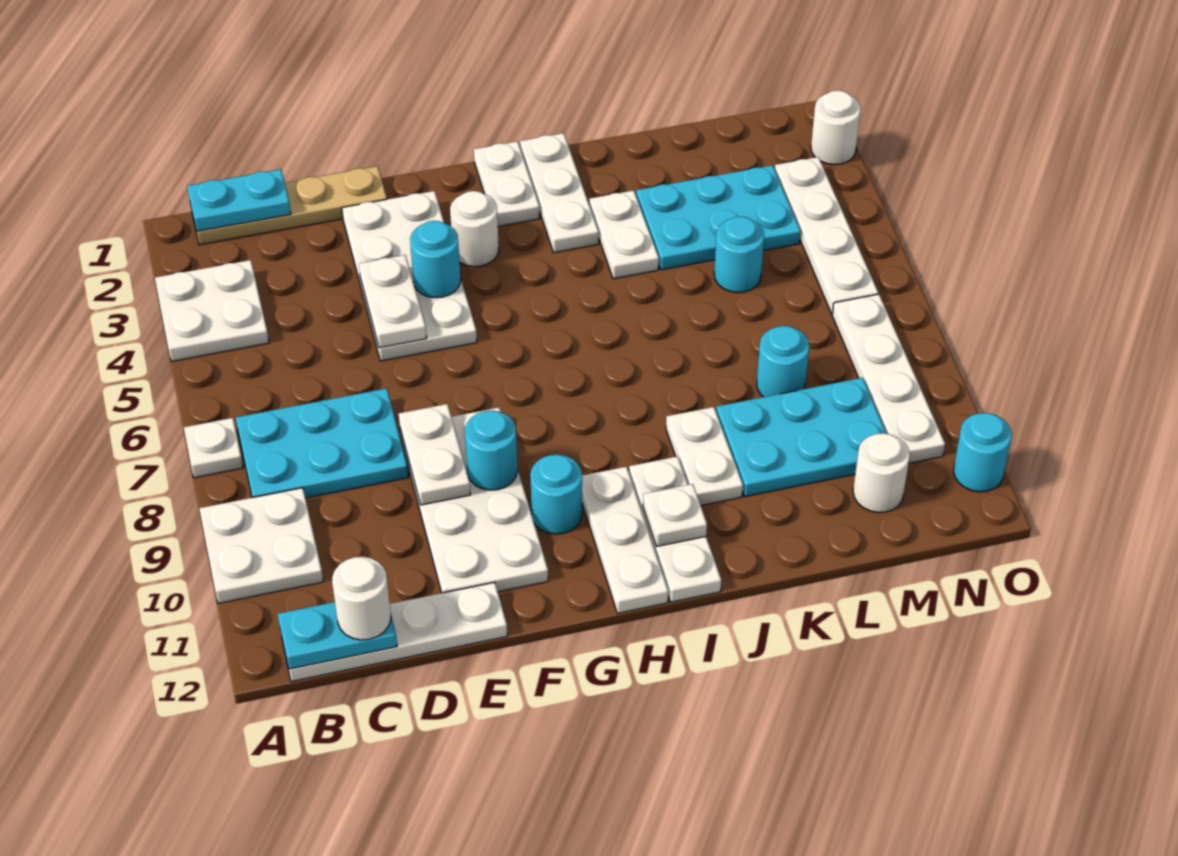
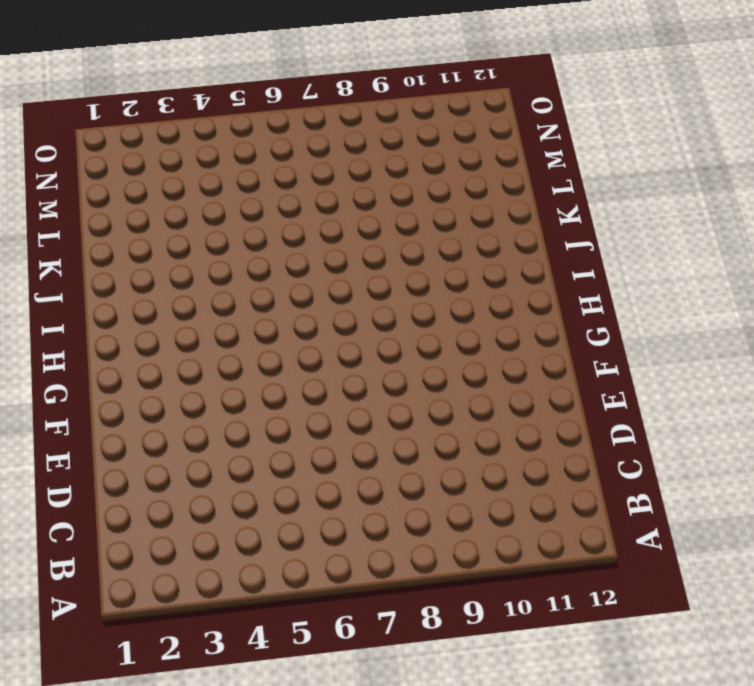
none -> white plate A3:B4 level 1
none -> white plate A7 level 1
none -> white plate A9:B10 level 1
none -> tan plate B1:E1 level 1

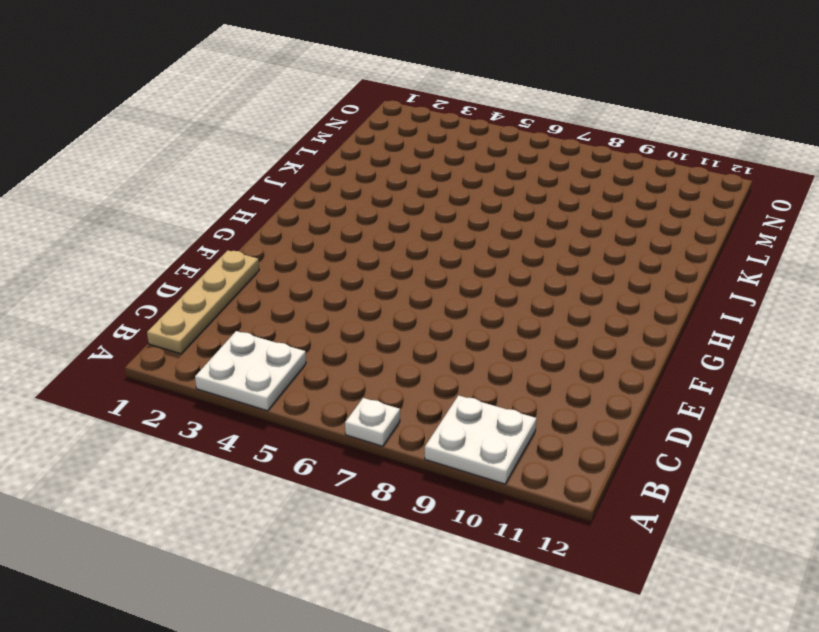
none -> cyan plate B7:D8 level 1
none -> white plate B12:E12 level 1
none -> white plate E2:F5 level 1
none -> white plate E8:F11 level 1

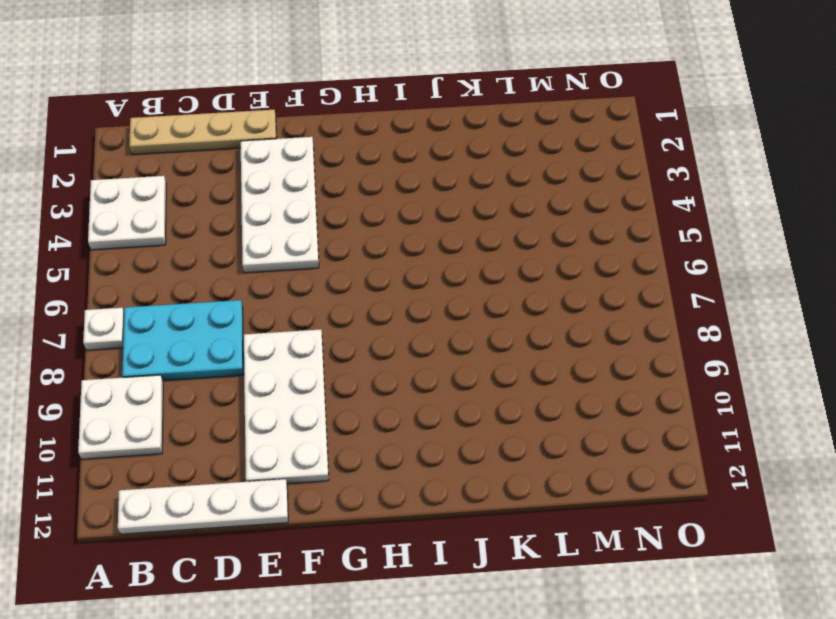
none -> white round brick G3 level 1
none -> cyan round brick G10 level 1
none -> white plate H1:H2 level 1
none -> white plate H10:H12 level 1

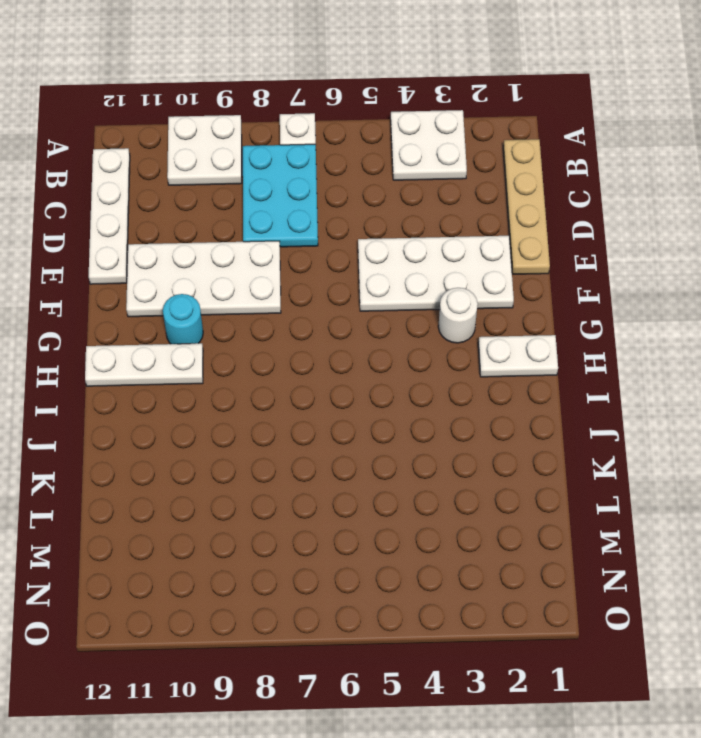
none -> white plate I1:I3 level 1
none -> white plate I10:I12 level 1
none -> white plate J3:J4 level 1
none -> white plate J9:J10 level 1

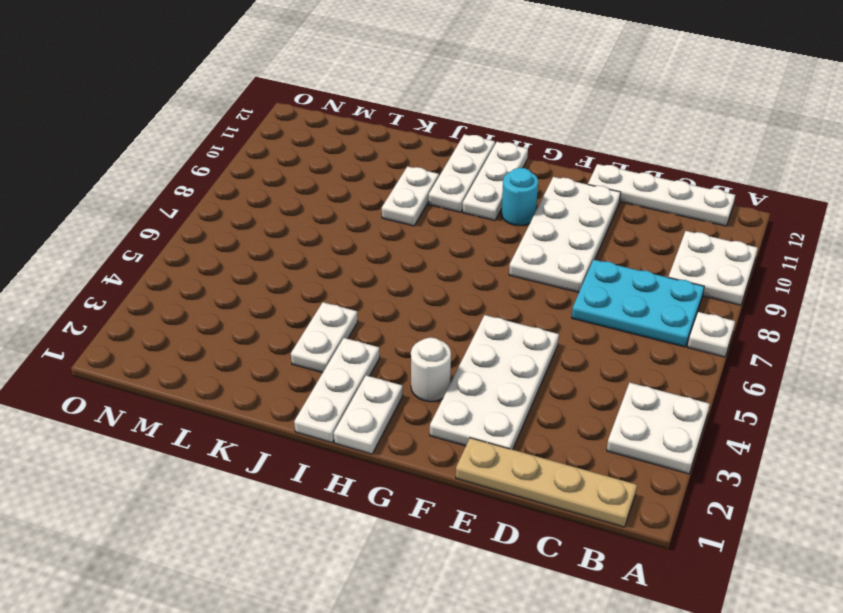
none -> cyan plate K3:M4 level 1
none -> cyan plate K9:M10 level 1
none -> cyan round brick L5 level 1
none -> cyan round brick L8 level 1

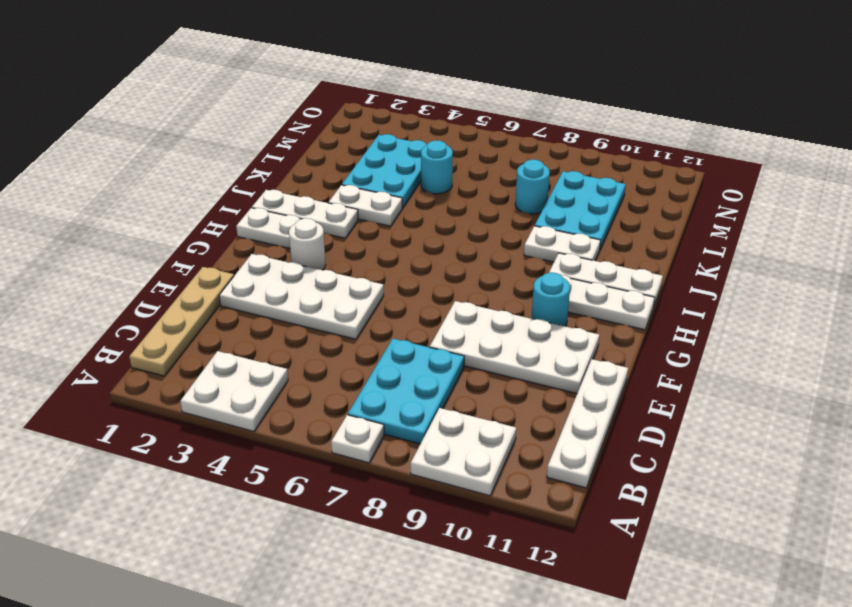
none -> white round brick M11 level 1
none -> white plate N3:N6 level 1
none -> white plate N7:N10 level 1
none -> white round brick O2 level 1

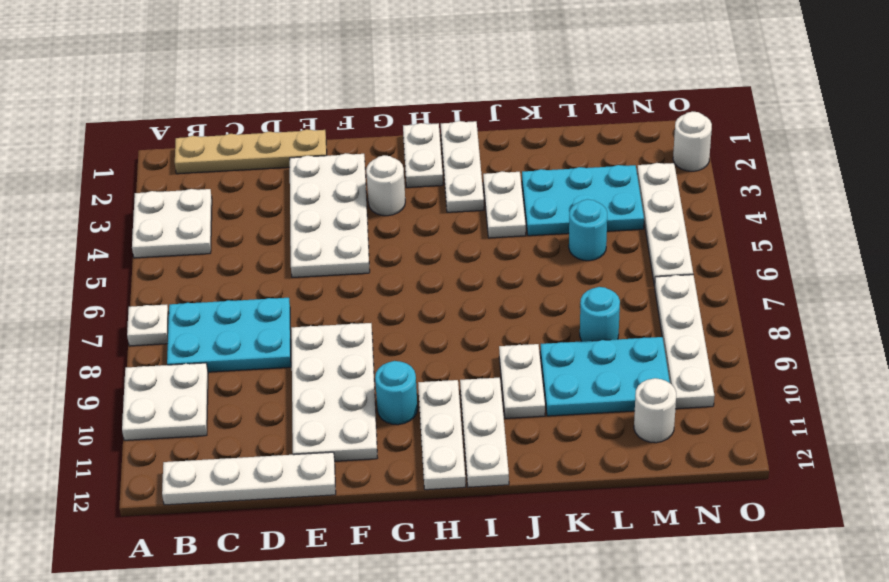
none -> cyan round brick O11 level 1
none -> cyan plate B1:C1 level 2
none -> cyan plate B12:C12 level 2
none -> white plate E4:E5 level 2

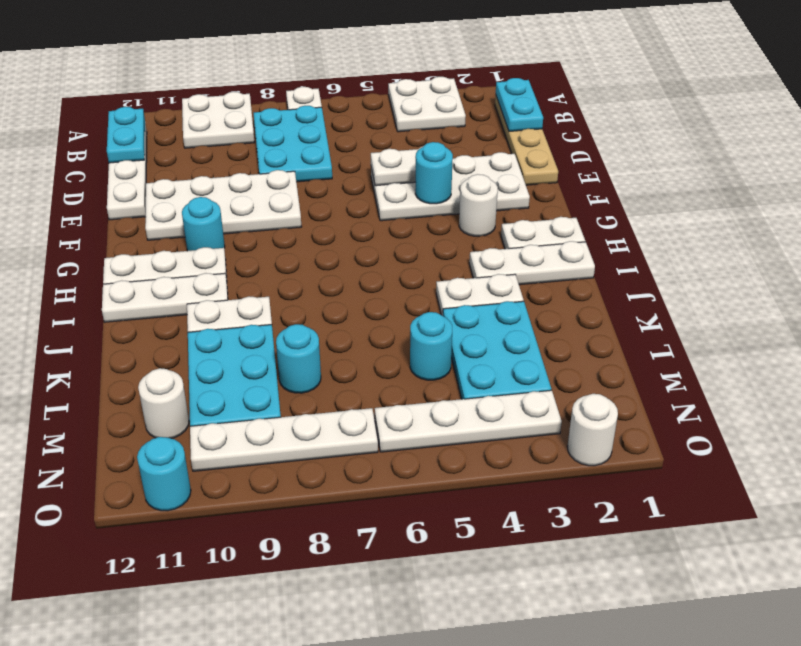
none -> white plate E8:E9 level 2
none -> cyan round brick F9 level 2
none -> white plate I11 level 2
none -> white round brick C12 level 3

